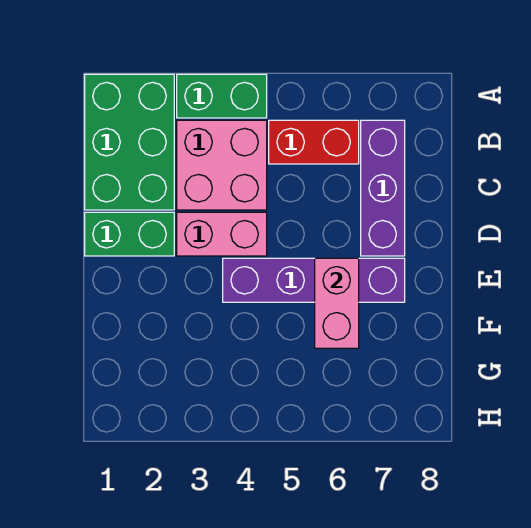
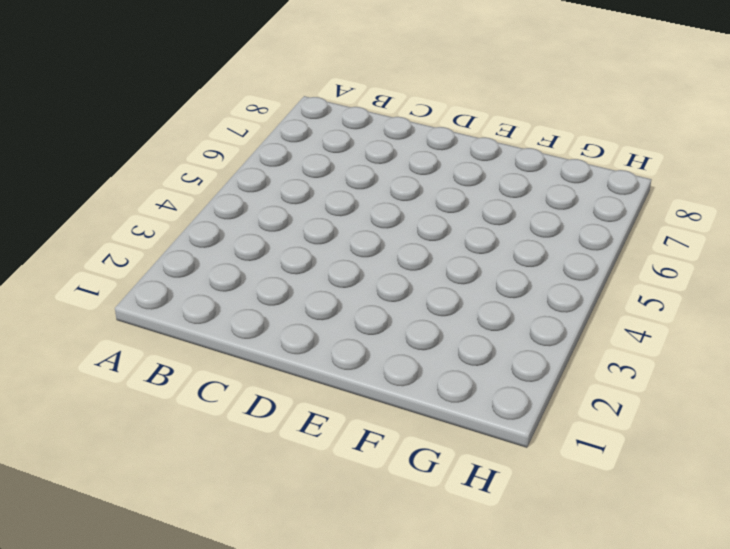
none -> green brick A1:C2 level 1
none -> green brick A3:A4 level 1

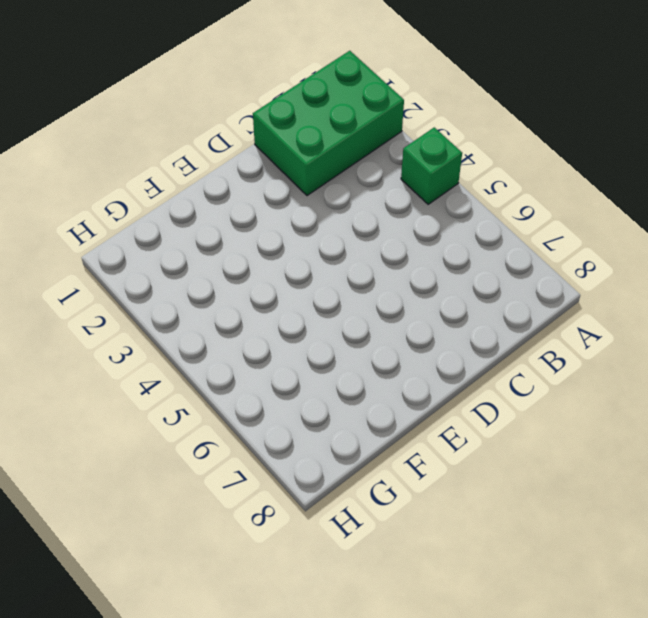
green brick A4 level 1 -> green brick A3:A4 level 1
none -> pink brick B3:C4 level 1
none -> red brick B5:B6 level 1

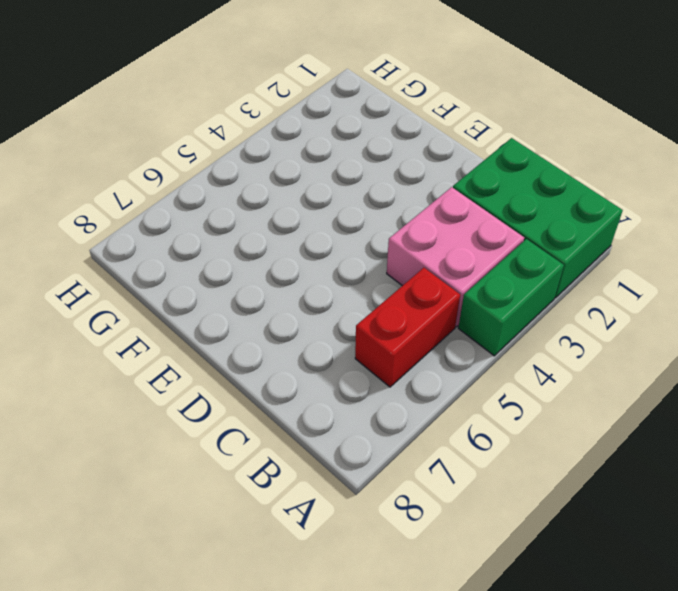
none -> purple brick B7:D7 level 1
none -> green brick D1:D2 level 1

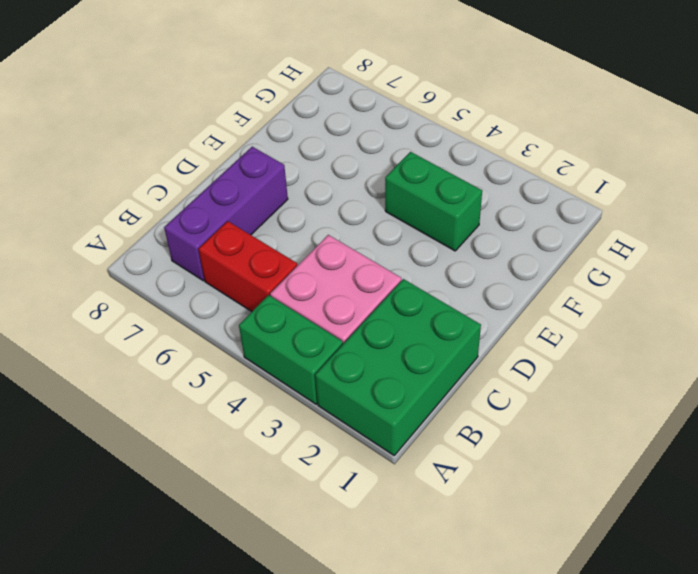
green brick F3:F4 level 1 -> green brick D1:D2 level 1
none -> pink brick D3:D4 level 1
none -> purple brick E4:E7 level 1

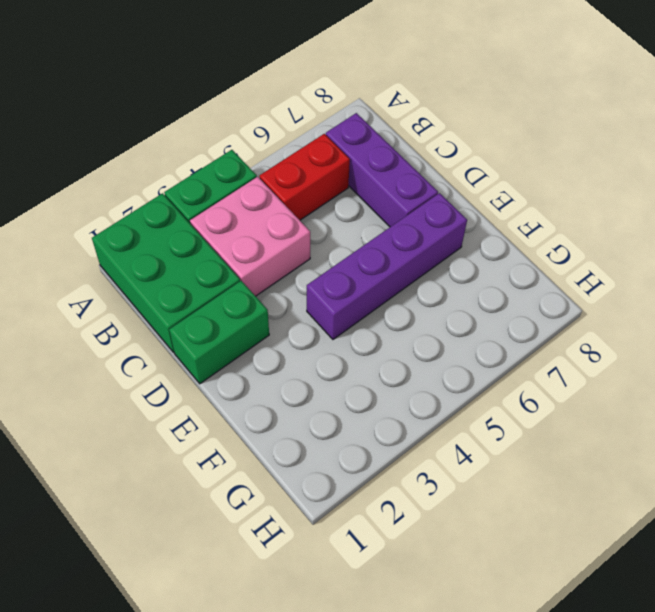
none -> pink brick D3:D4 level 1
none -> pink brick E6:F6 level 2

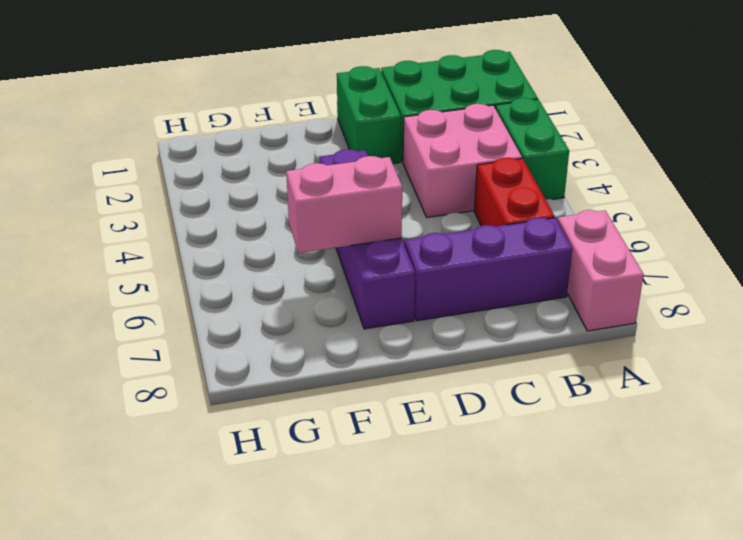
pink brick A7:A8 level 1 -> pink brick D3:D4 level 1

